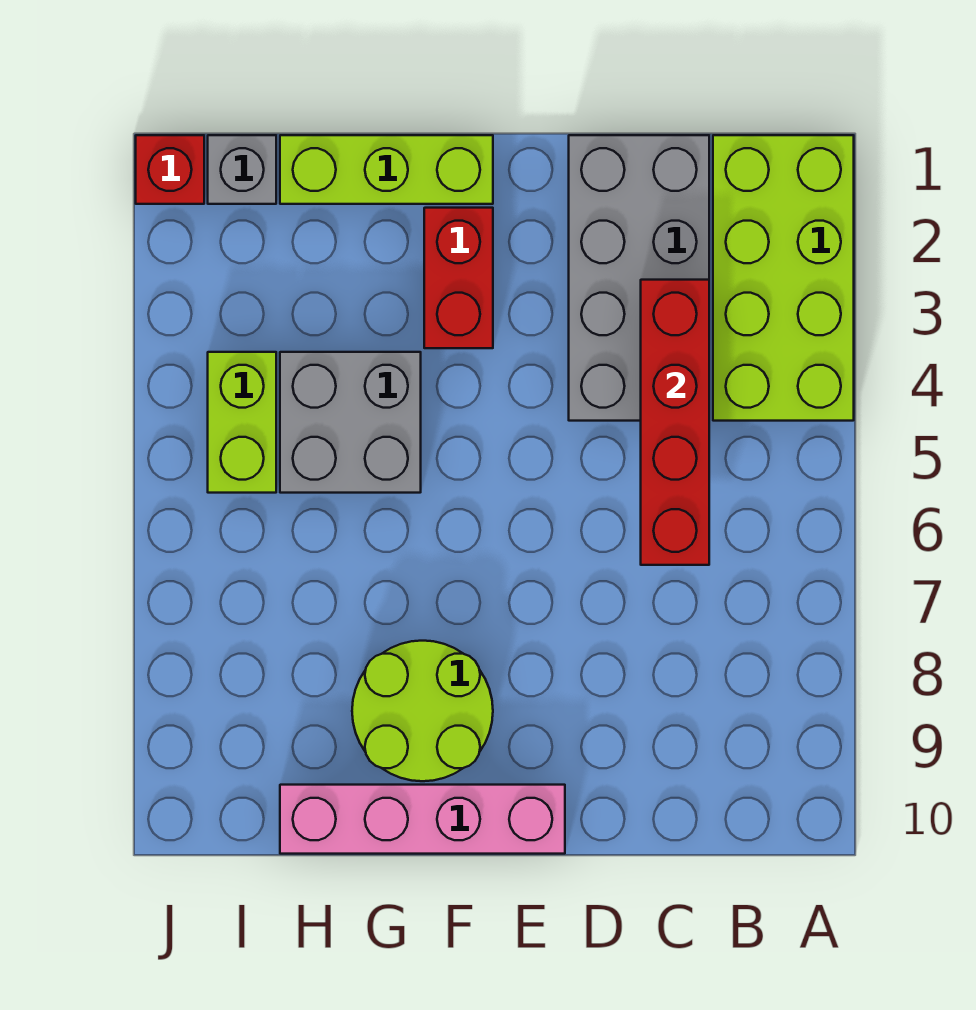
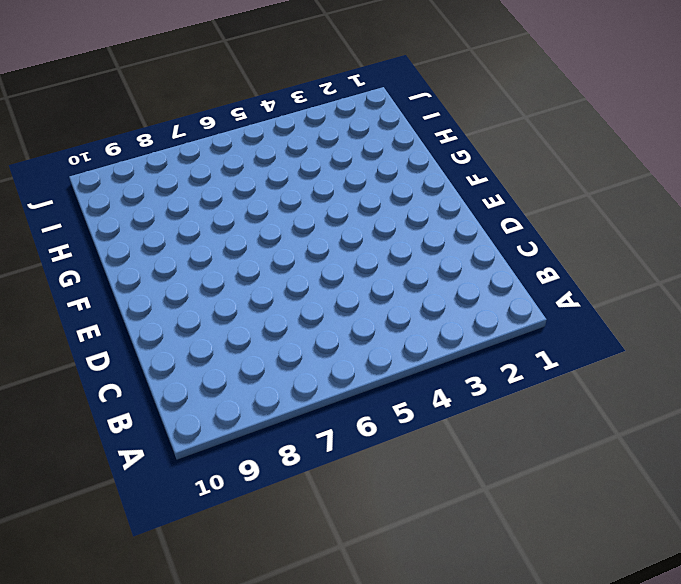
none -> lime brick A1:B4 level 1
none -> grey brick C1:D4 level 1

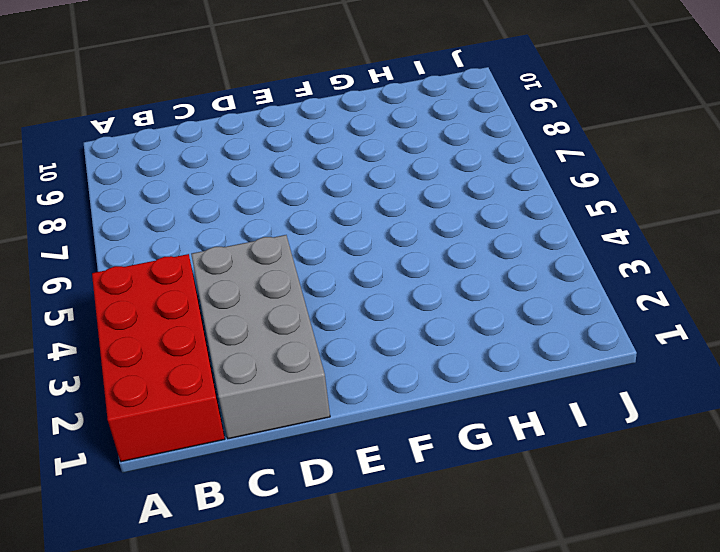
red brick A1:B4 level 1 -> lime brick A1:B4 level 1
none -> pink brick E10:H10 level 1
none -> lime brick F1:H1 level 1

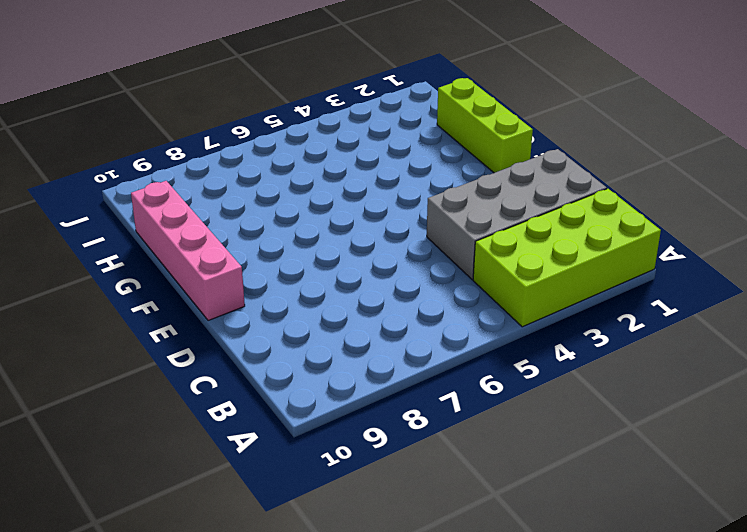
none -> red brick F2:F3 level 1
none -> lime round brick F8:G9 level 1

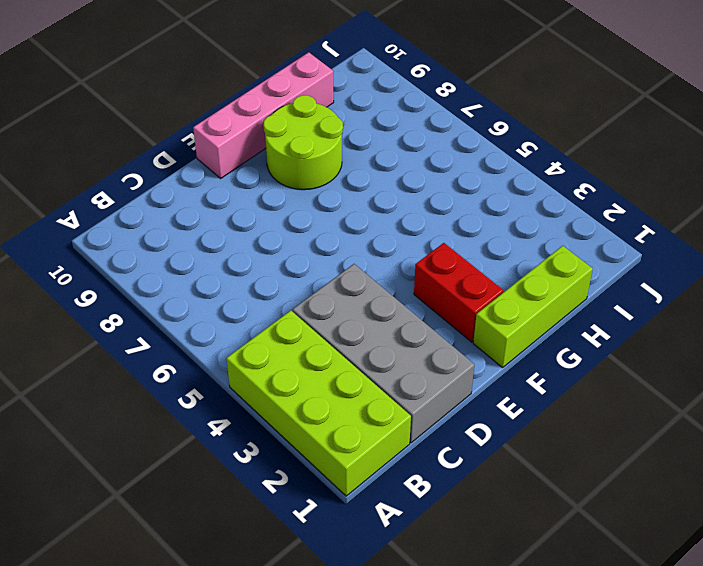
none -> grey brick G4:H5 level 1
none -> grey brick I1 level 1

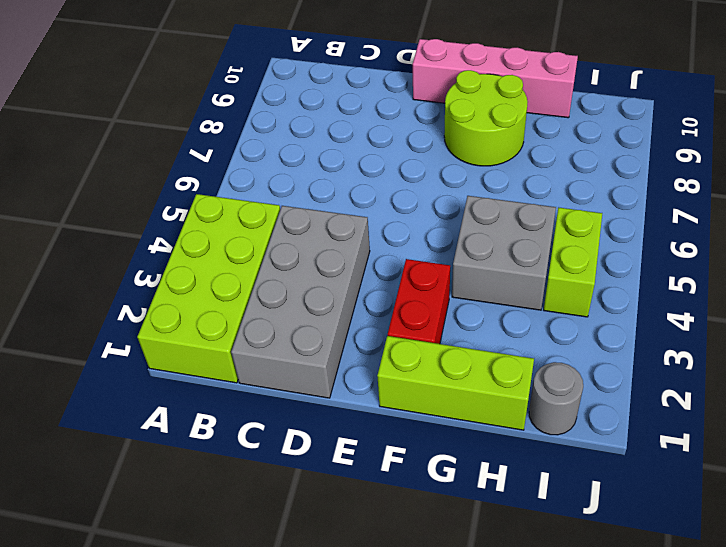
grey round brick I1 level 1 -> grey brick I1 level 1
none -> red brick J1 level 1
none -> red brick C3:C6 level 2

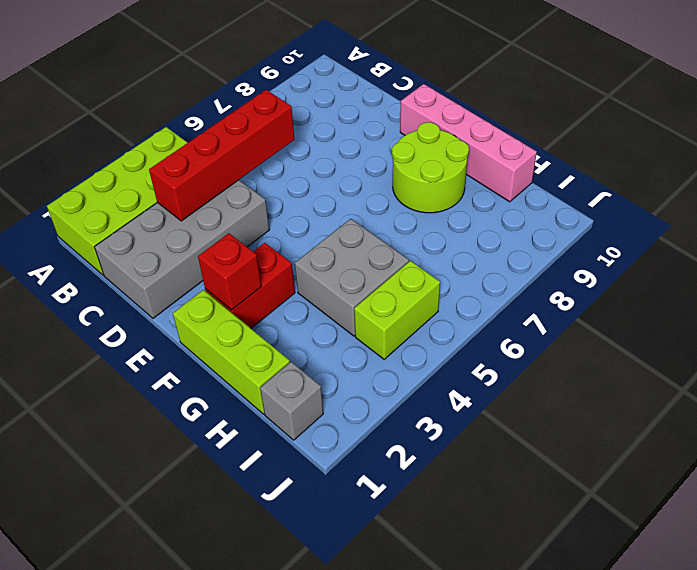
red brick F2 level 2 -> red brick J1 level 1

